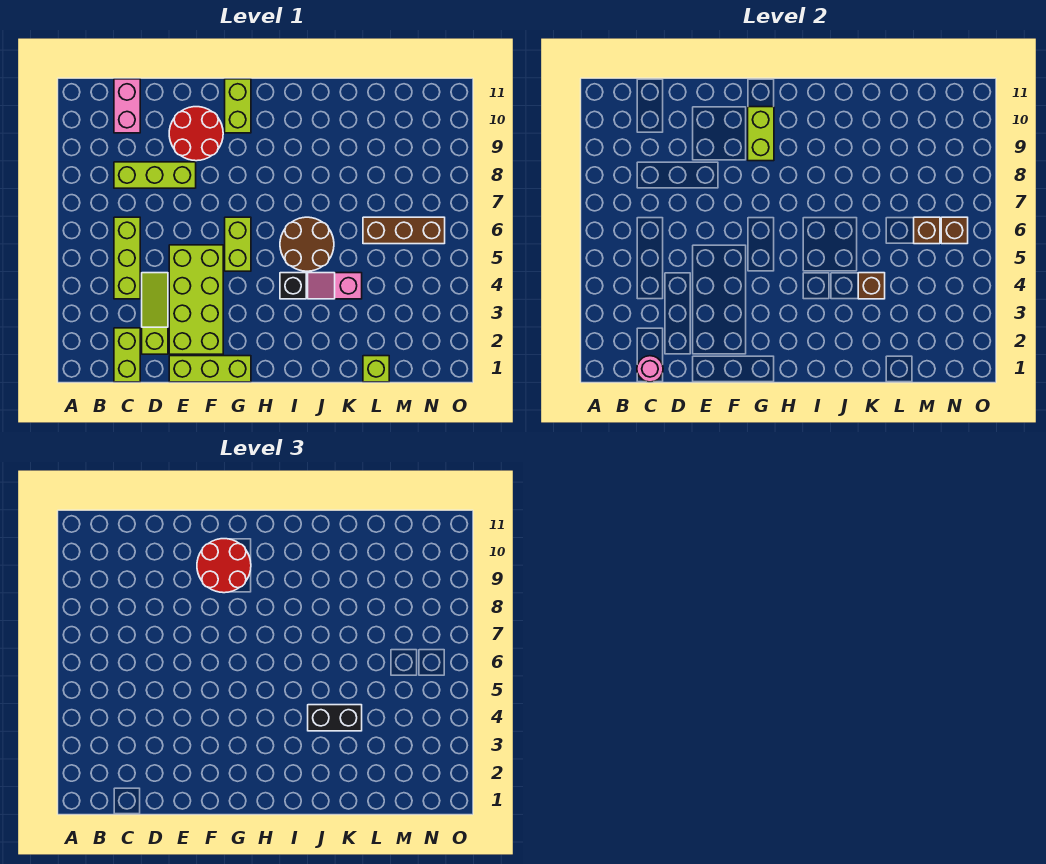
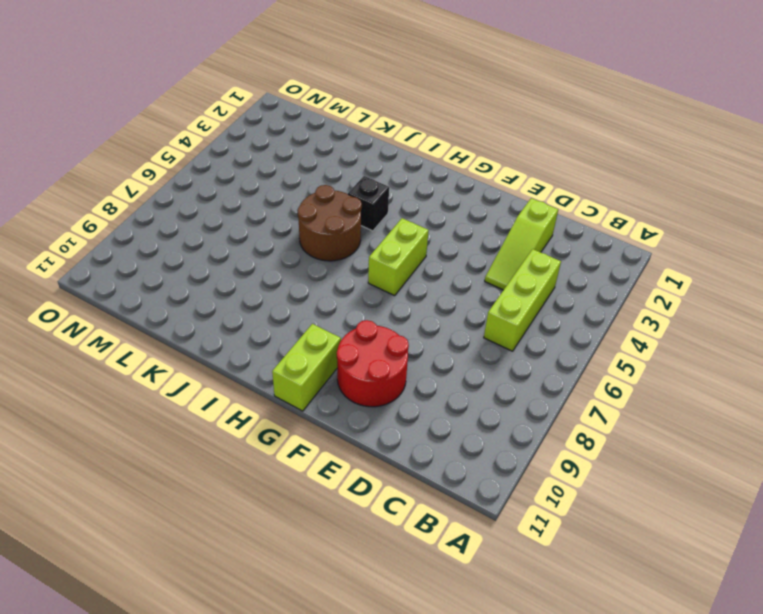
none -> lime brick C1:C2 level 1
none -> lime brick C8:E8 level 1
none -> pink brick C10:C11 level 1

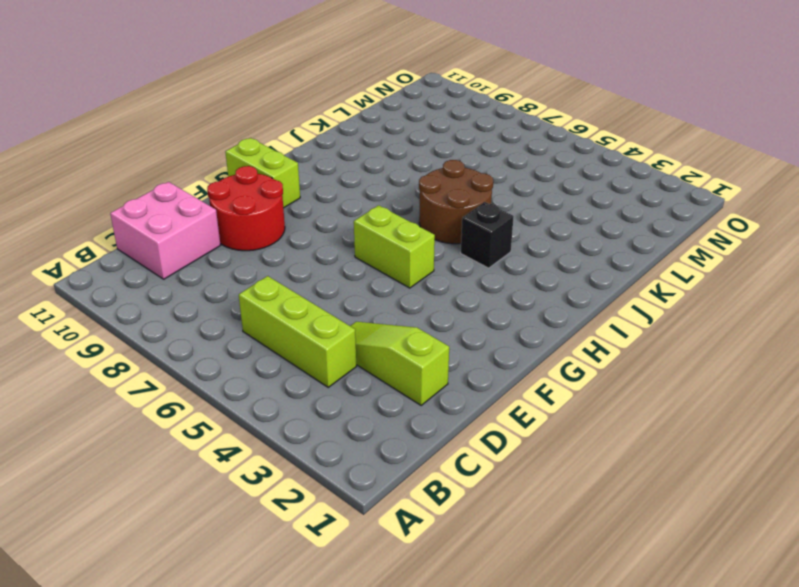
pink brick C10:D11 level 1 -> pink brick C10:C11 level 1
none -> lime brick C1:C2 level 1
none -> lime brick C8:E8 level 1
none -> lime brick E1:G1 level 1

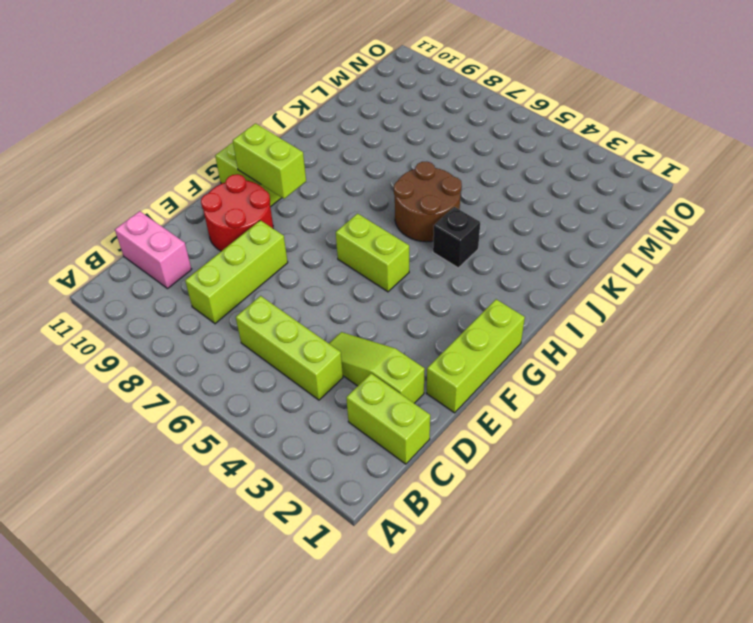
none -> lime brick E2:F5 level 1
none -> pink slope J4:K4 level 1 top K
none -> lime brick L1 level 1

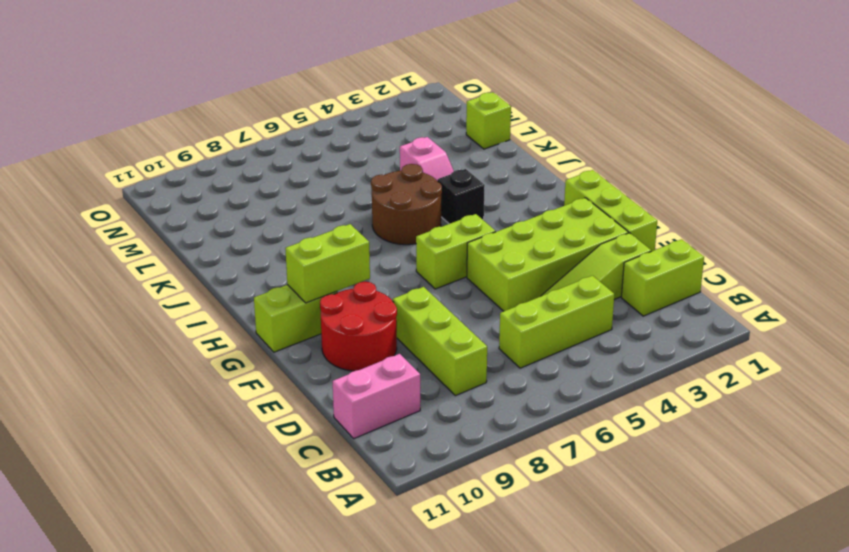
none -> brown brick L6:N6 level 1
none -> pink round brick C1 level 2
none -> brown brick K4 level 2

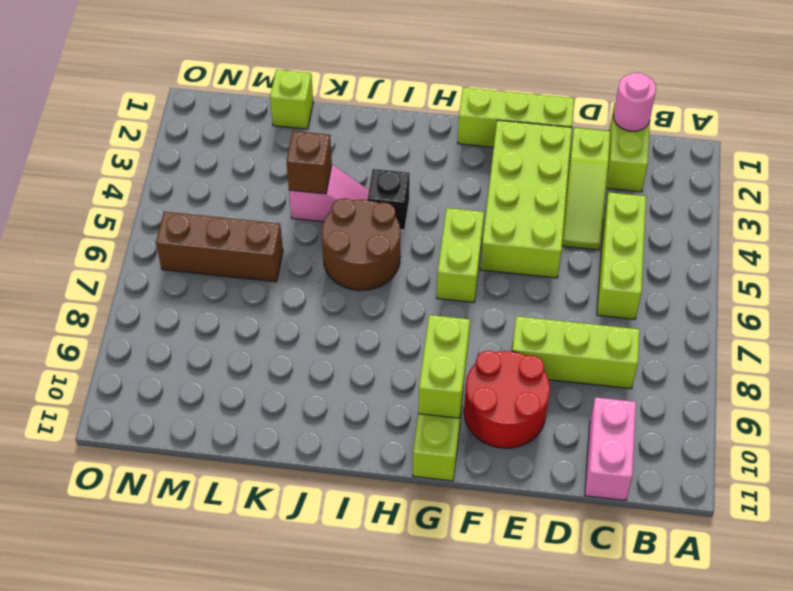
none -> brown brick M6 level 2
none -> brown brick N6 level 2
none -> red round brick F9:G10 level 3

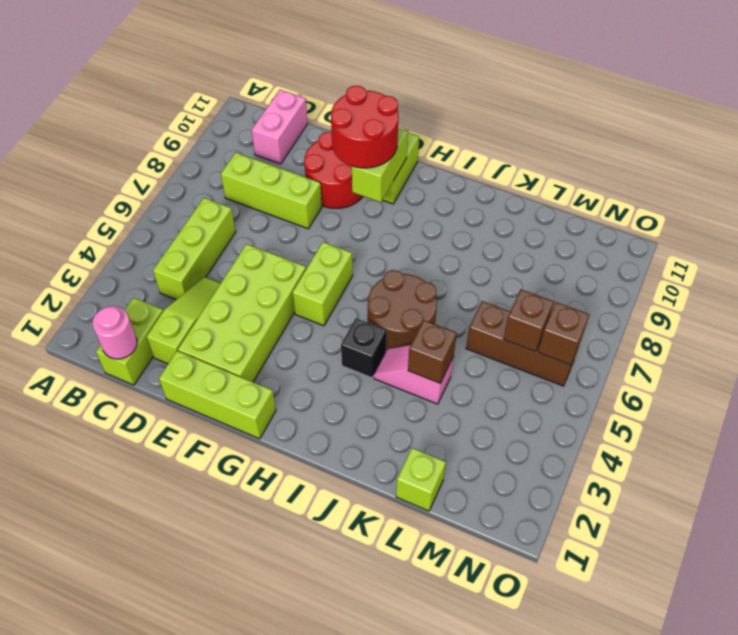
none -> black brick J4:K4 level 3

